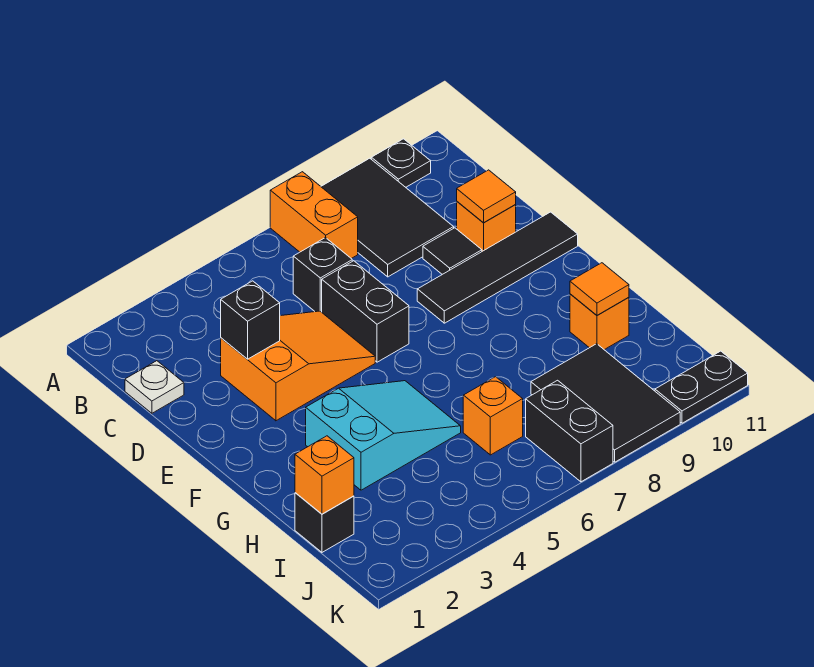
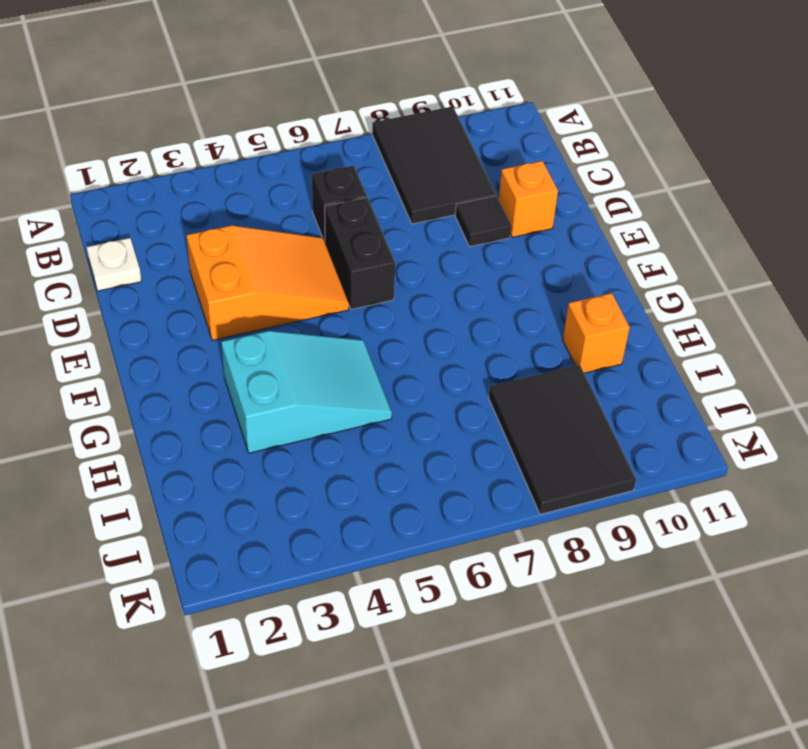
none -> orange brick A7:B7 level 1
none -> black plate A10 level 1
none -> black tile E8:E11 level 1

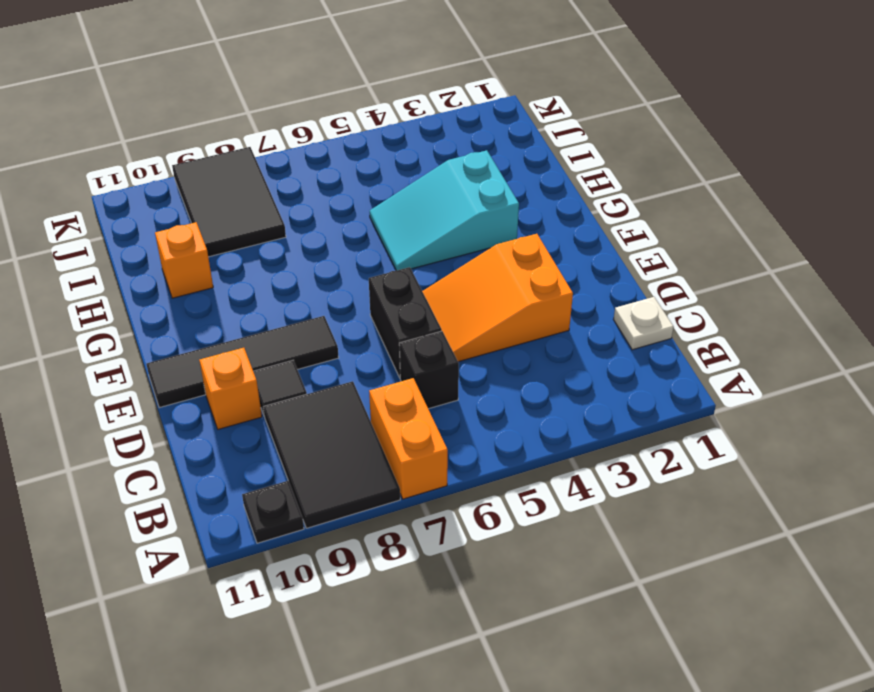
none -> black brick I1 level 1
none -> orange brick I6 level 1
none -> black brick J7:K7 level 1

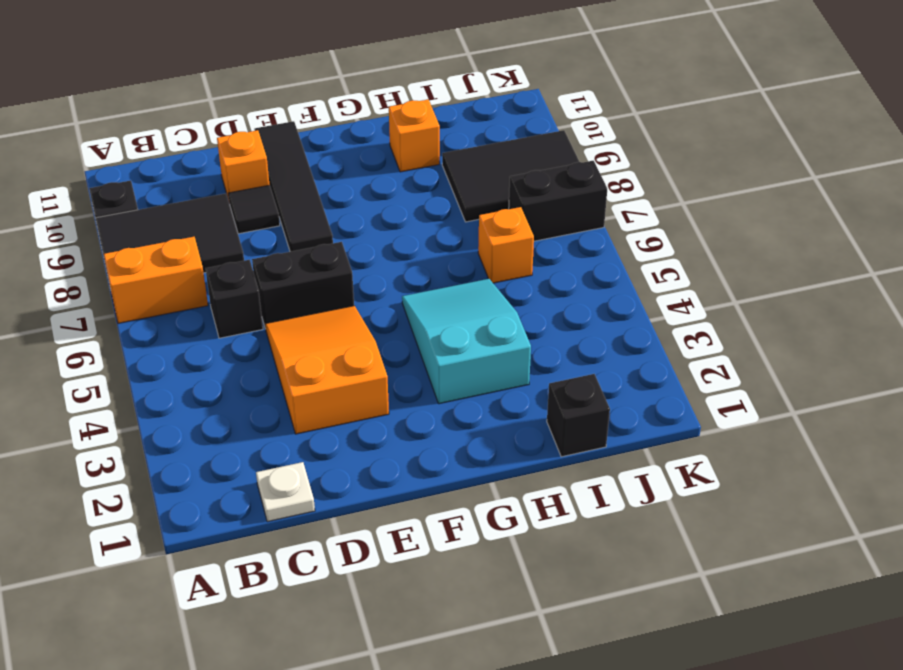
none -> black plate K10:K11 level 1
none -> black brick D3 level 2
none -> orange tile D10 level 2

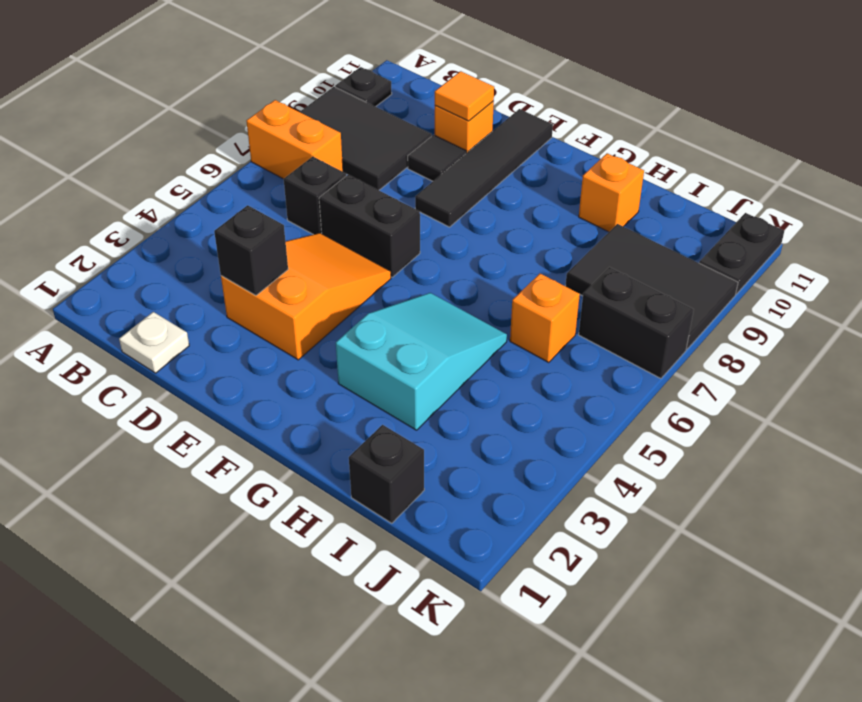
none -> orange tile H10 level 2
none -> orange brick I1 level 2

